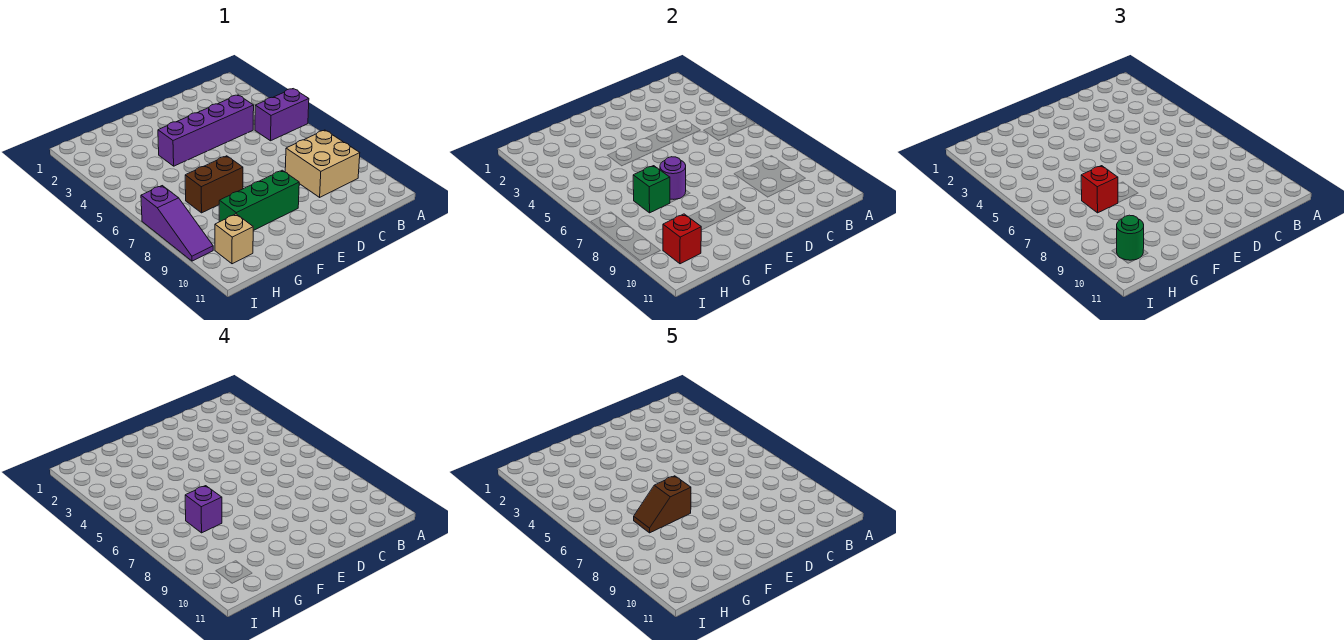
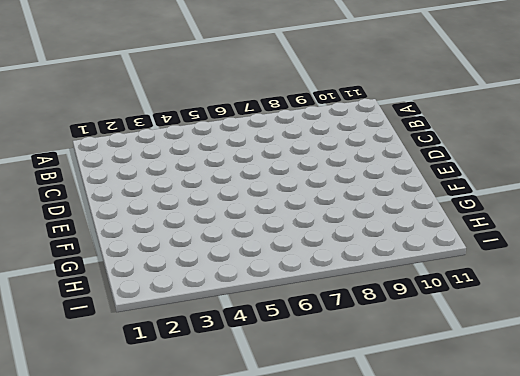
none -> purple brick A5:B5 level 1
none -> tan brick B8:C9 level 1
none -> purple brick C4:F4 level 1

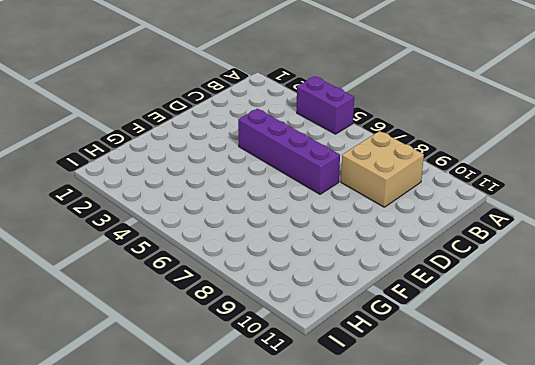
purple brick A4:A5 level 1 -> purple brick A5:B5 level 1
purple brick D4:D7 level 1 -> purple brick C4:F4 level 1
none -> green brick E9:G9 level 1
none -> brown brick F7:G7 level 1
none -> tan brick H10 level 1

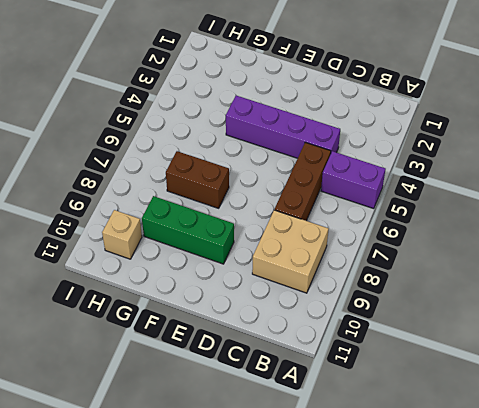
brown brick C5:C7 level 1 -> none
none -> purple slope I7:I9 level 1 top 7
none -> purple round brick F7 level 2
none -> green brick G7 level 2

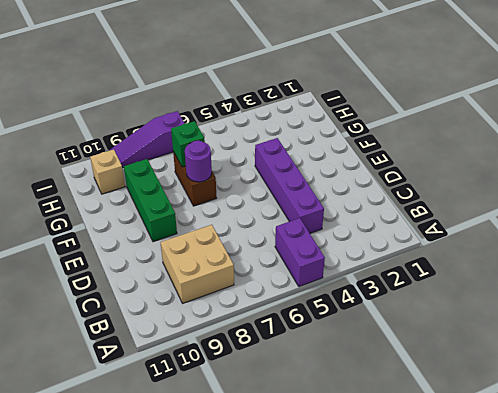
none -> red brick H10 level 2
none -> red brick G7 level 3
none -> green round brick H10 level 3

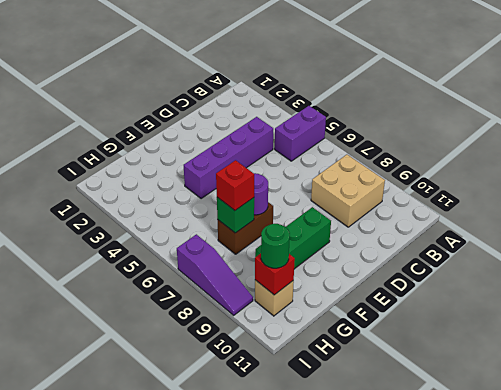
none -> purple brick G7 level 4
none -> brown slope F7:G7 level 5 top F

